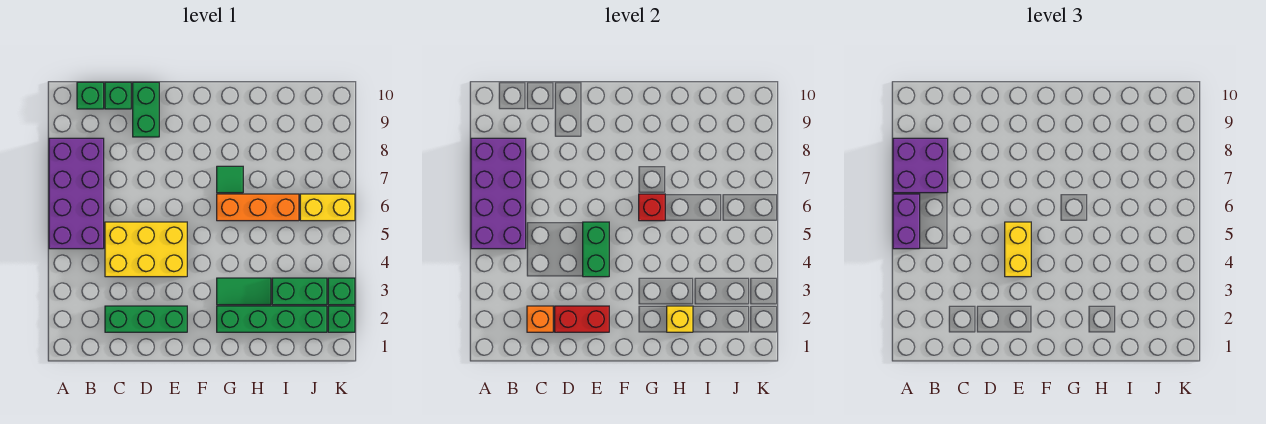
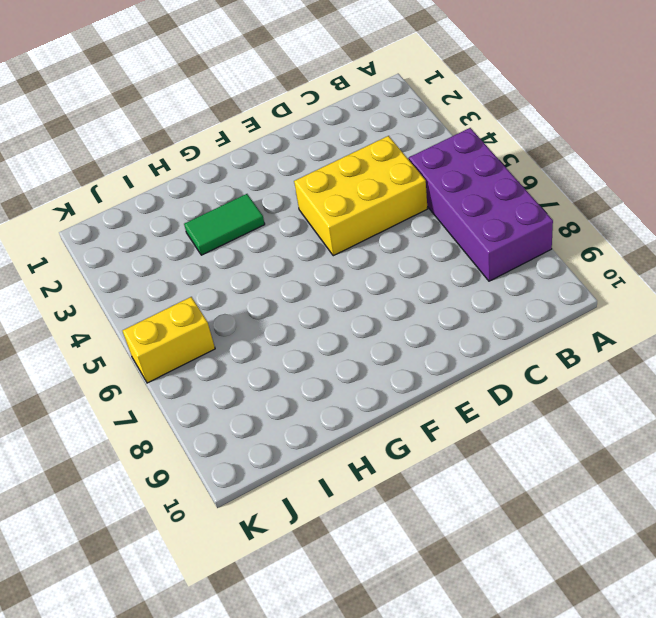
none -> green brick B10 level 1
none -> green brick C2:E2 level 1
none -> green brick C10 level 1

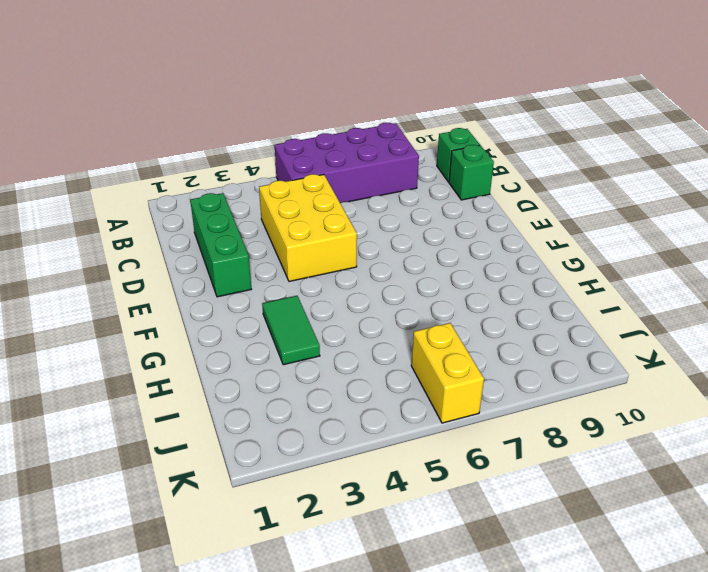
none -> green brick D9:D10 level 1
none -> green brick G2:J2 level 1
none -> orange brick G6:I6 level 1

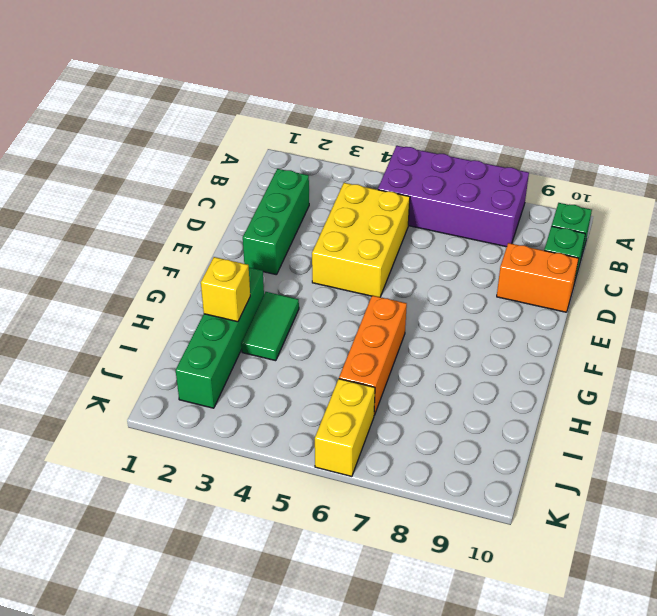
orange brick D9:D10 level 1 -> green brick D9:D10 level 1
none -> green tile G7 level 1
none -> green brick I3:J3 level 1
none -> green brick K2 level 1

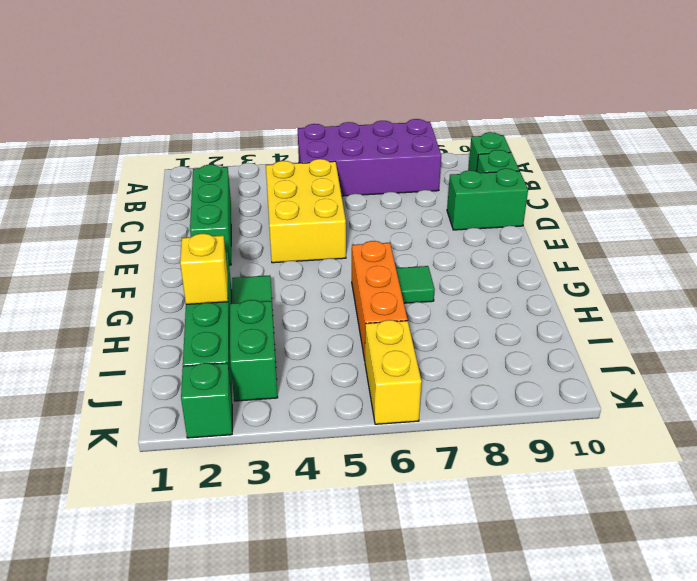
none -> green brick K3 level 1
none -> purple brick A5:B8 level 2
none -> orange brick C2 level 2

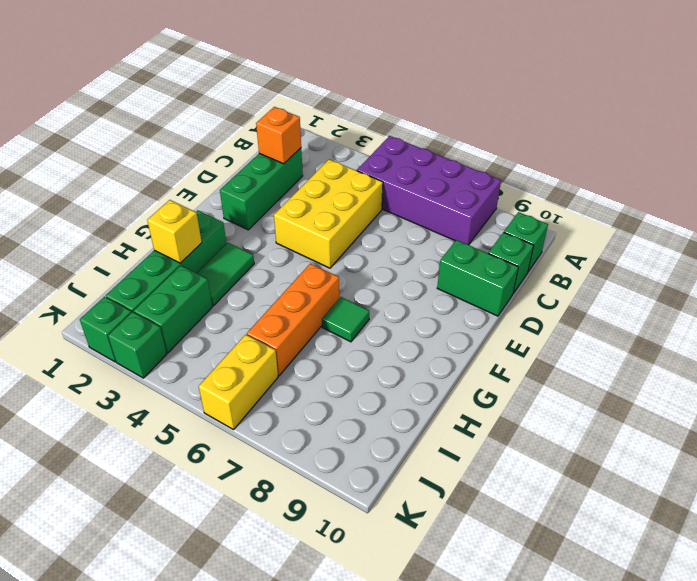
none -> purple brick A5:B8 level 2
none -> red brick D2:E2 level 2
none -> green brick E4:E5 level 2

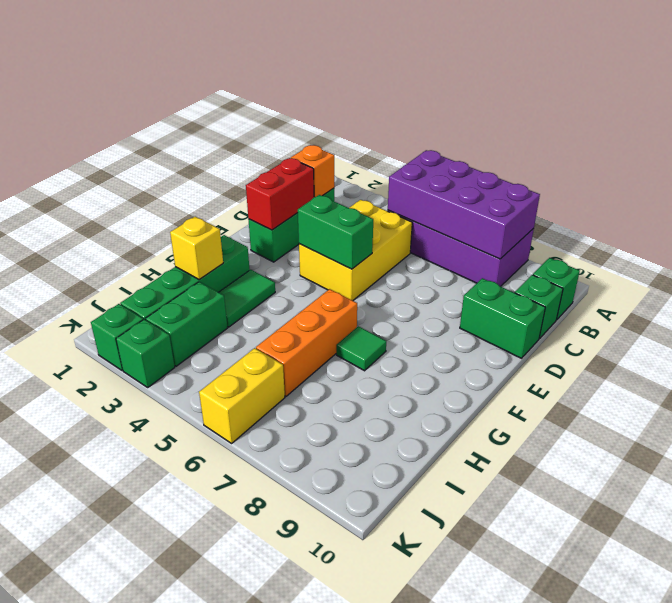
none -> red brick G6 level 2
none -> purple brick A5:A6 level 3
none -> purple brick A7:B8 level 3

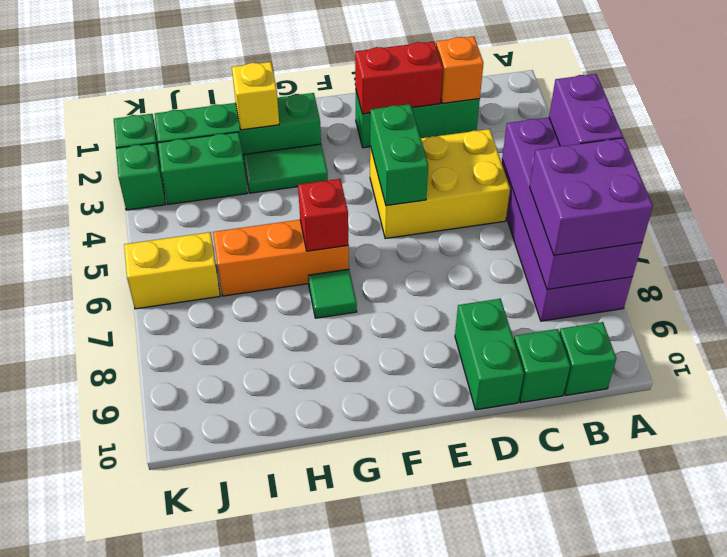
none -> yellow brick E4:E5 level 3

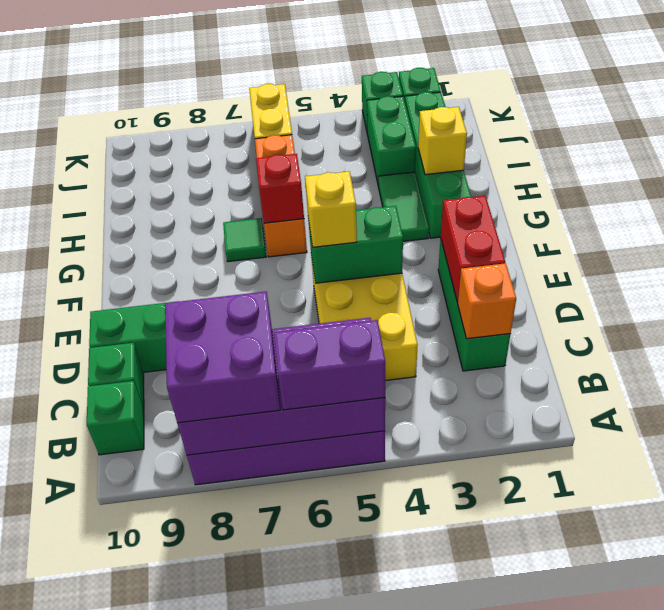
yellow brick E5 level 3 -> yellow brick E4:E5 level 3

